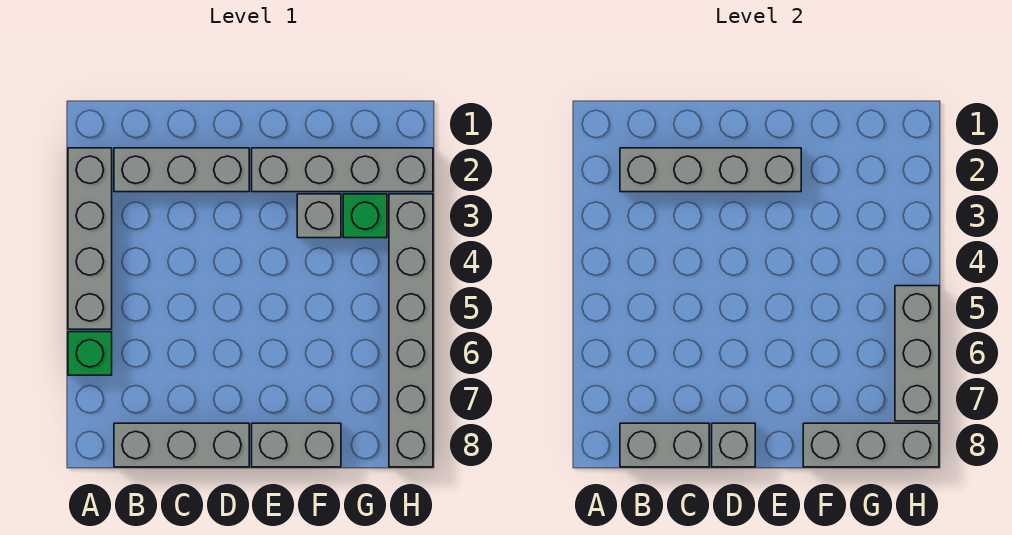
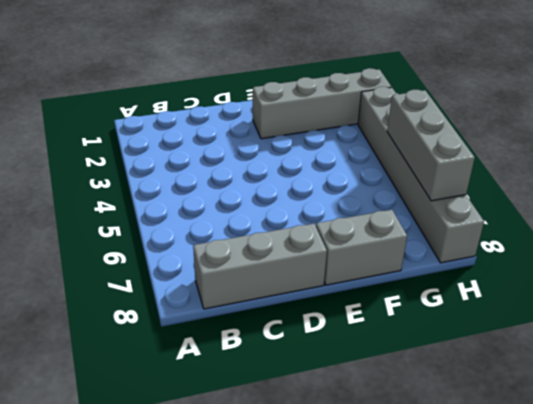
none -> grey brick A2:A5 level 1
none -> green brick A6 level 1
none -> grey brick B2:D2 level 1

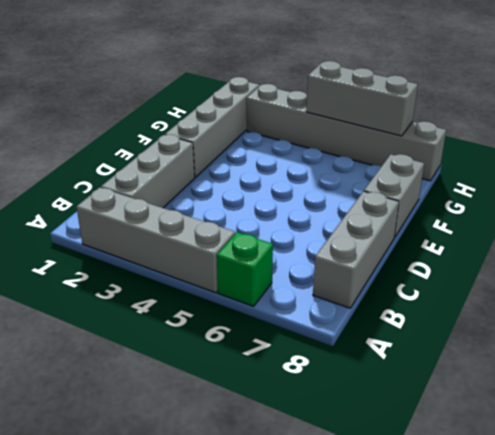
none -> grey brick F3 level 1
none -> green brick G3 level 1
none -> grey brick B2:E2 level 2

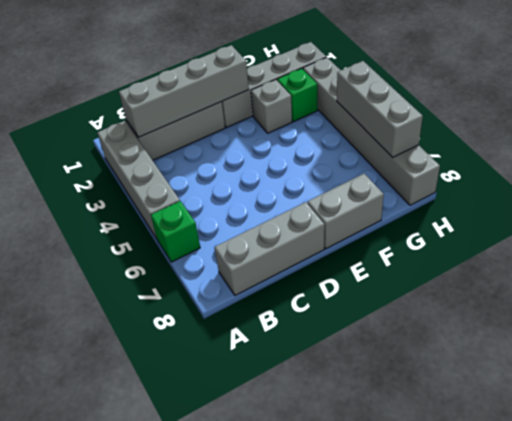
none -> grey brick B8:C8 level 2
none -> grey brick D8 level 2
none -> grey brick F8:H8 level 2

